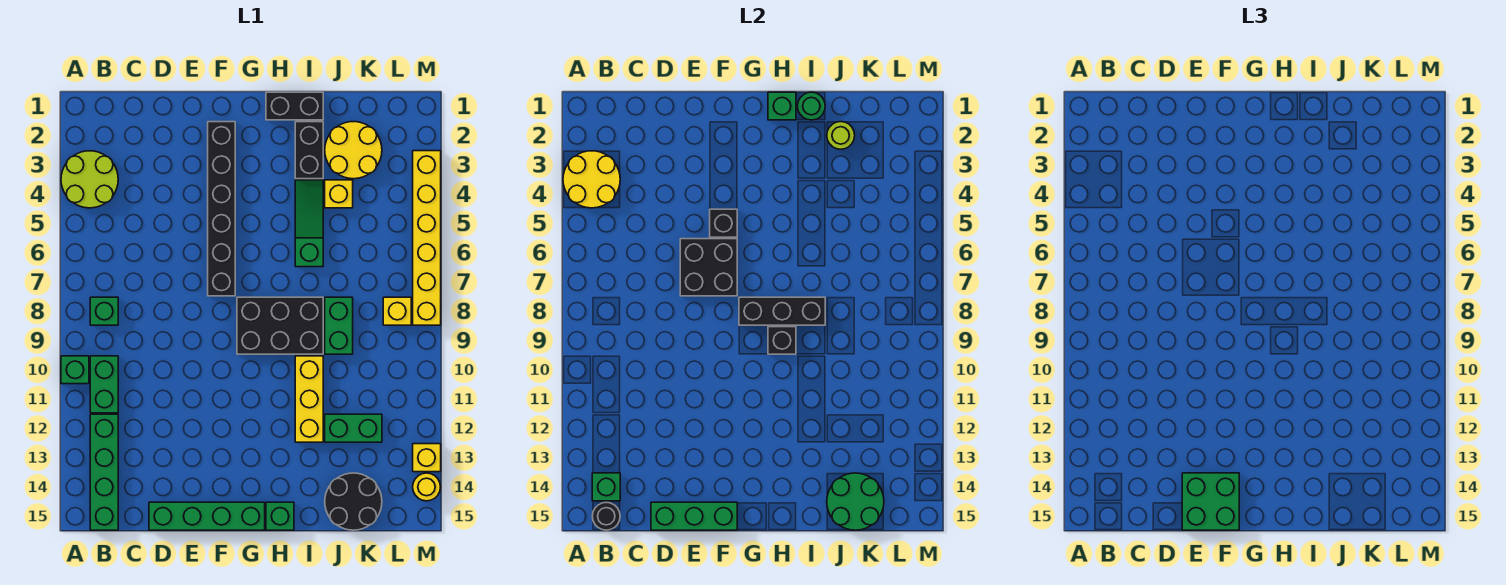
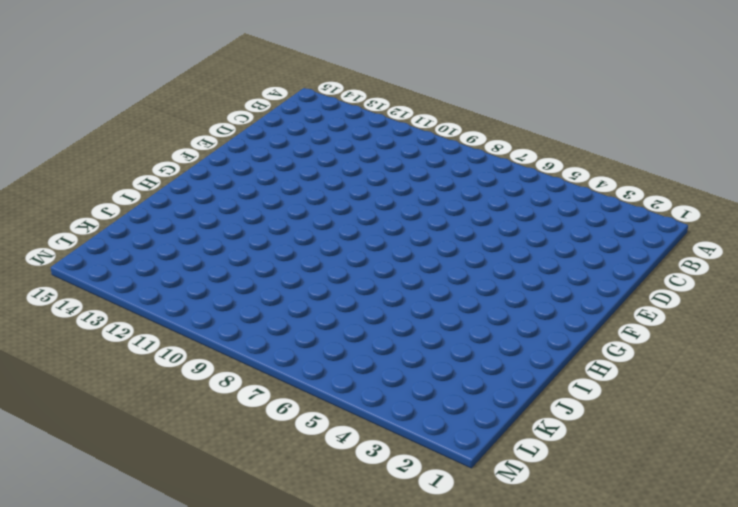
none -> lime round brick A3:B4 level 1
none -> green brick A10 level 1
none -> green brick B8 level 1
none -> green brick B10:B11 level 1

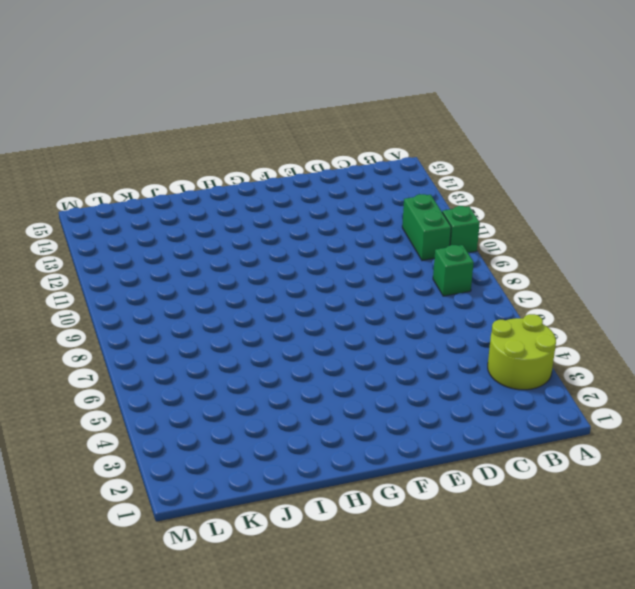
none -> green brick B12:B15 level 1
none -> green brick D15:G15 level 1
none -> black brick F2:F7 level 1
none -> black brick G8:I9 level 1

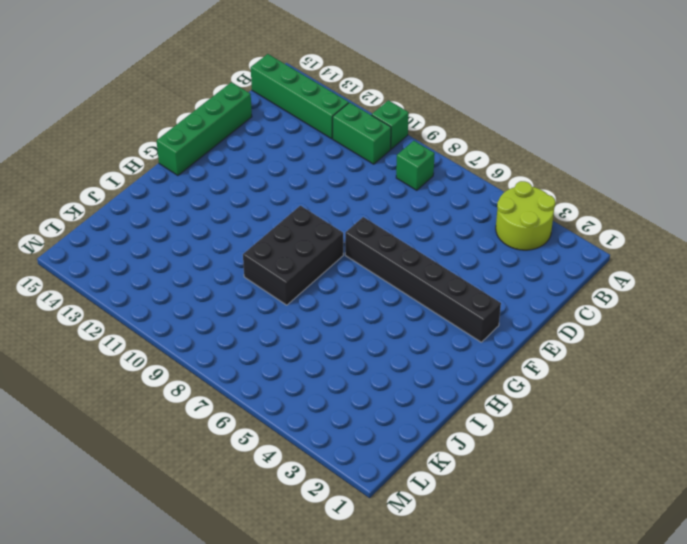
none -> black brick H1:I1 level 1
none -> green brick H15 level 1
none -> black brick I2:I3 level 1
none -> green slope I4:I6 level 1 top 6

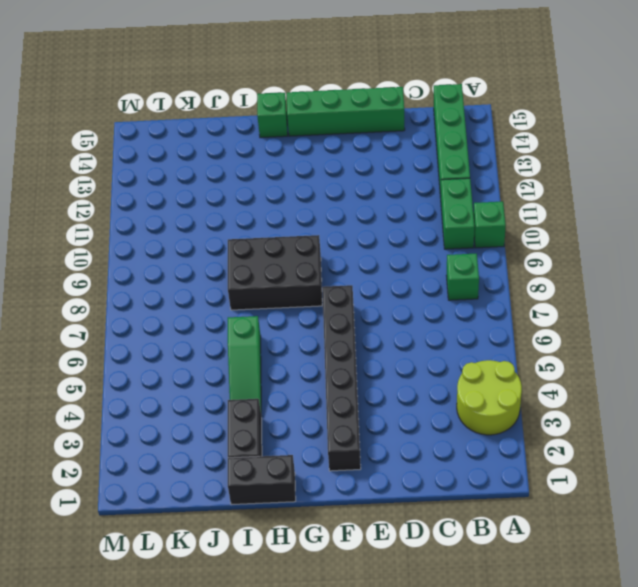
none -> yellow brick I10:I12 level 1
none -> yellow round brick J2:K3 level 1
none -> yellow brick J4 level 1
none -> green brick J8:J9 level 1

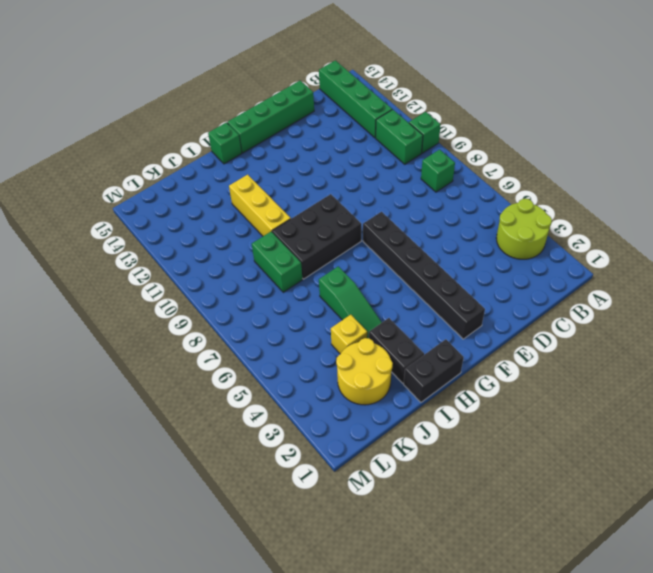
none -> green brick J12:K12 level 1
none -> black round brick J14:K15 level 1
none -> yellow brick L8 level 1
none -> yellow brick M3:M8 level 1

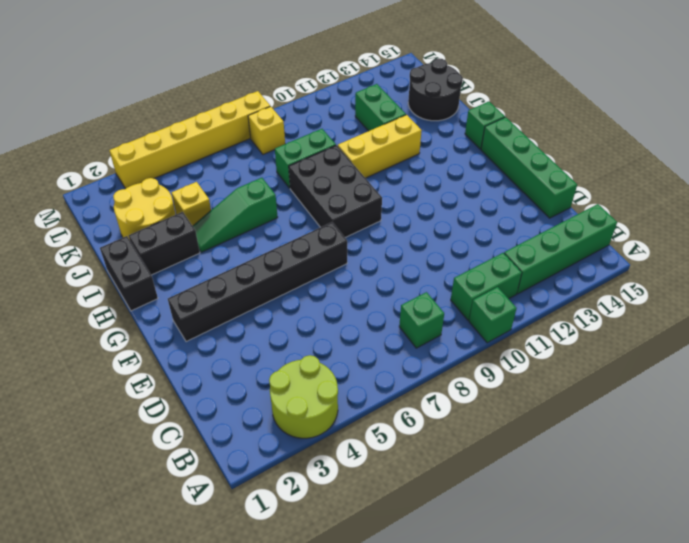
none -> yellow brick M13 level 1
none -> yellow round brick M14 level 1
none -> yellow round brick A3:B4 level 2
none -> green brick B14 level 2

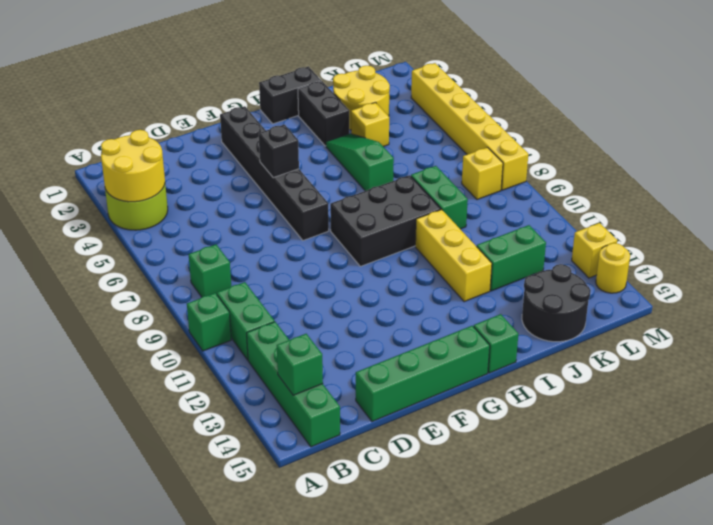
none -> black round brick B15 level 2
none -> green brick D15:F15 level 2
none -> black brick E6:F7 level 2
none -> black brick G8:I8 level 2

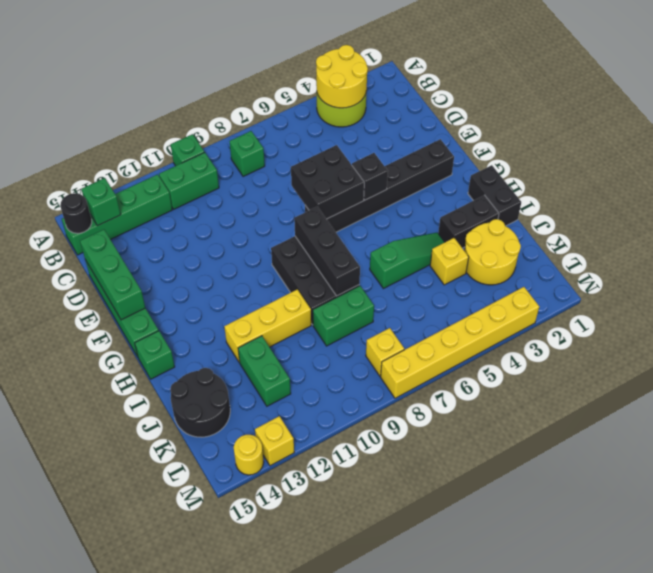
none -> green brick H1 level 2
none -> black brick H9 level 2
none -> green round brick I1 level 2
none -> lime round brick J2 level 2

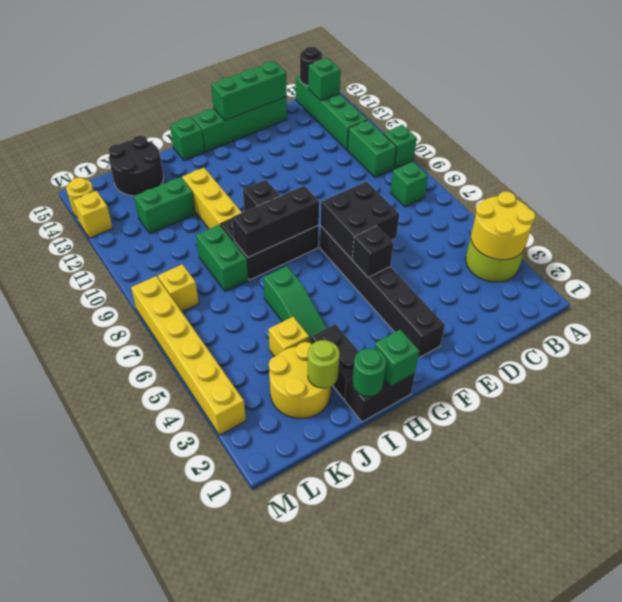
none -> green round brick J14:K15 level 2
none -> green brick E14:F15 level 3

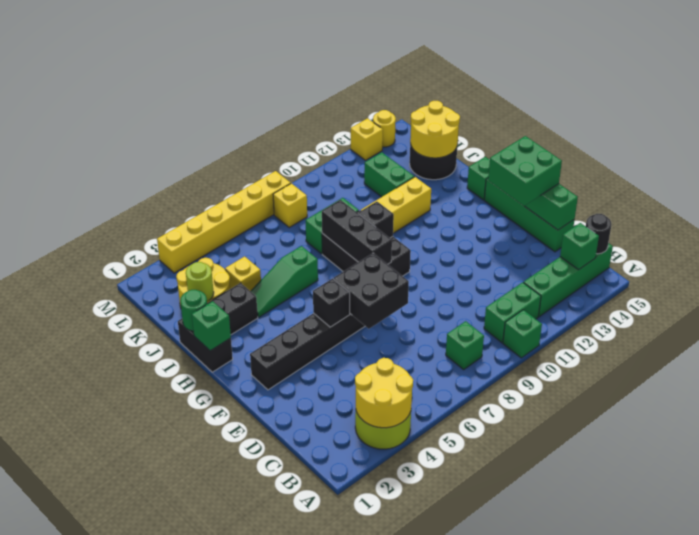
yellow round brick J14:K15 level 2 -> green round brick J14:K15 level 2

